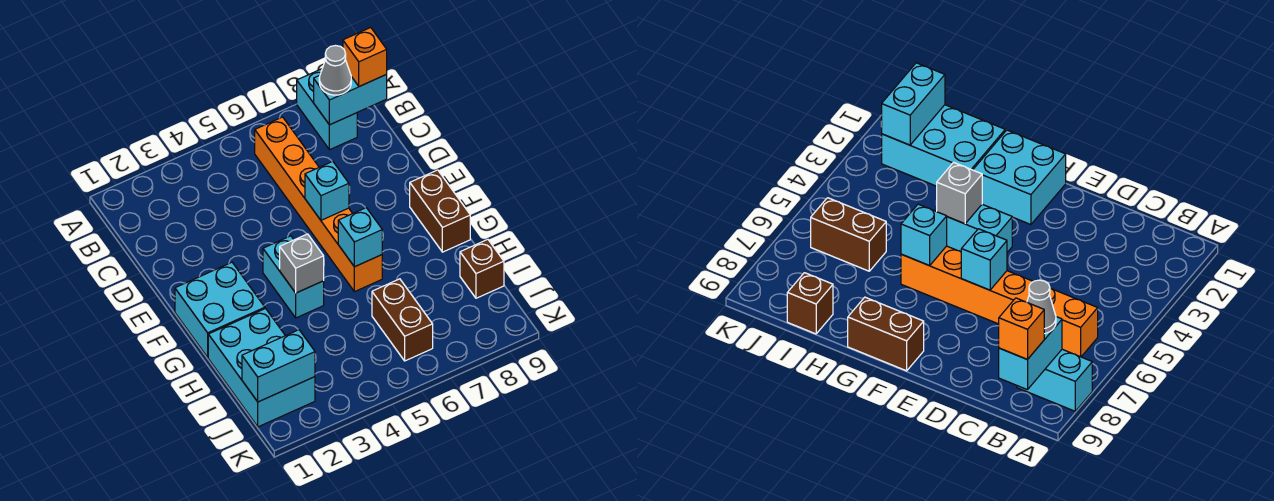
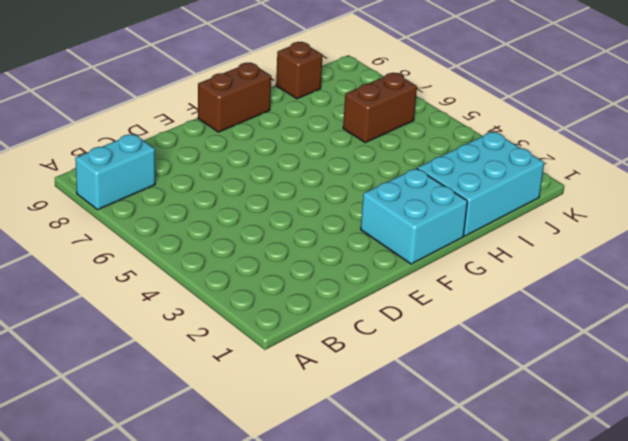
none -> orange brick B6:G6 level 1
none -> cyan brick F4:G4 level 1
none -> cyan brick B8:B9 level 2

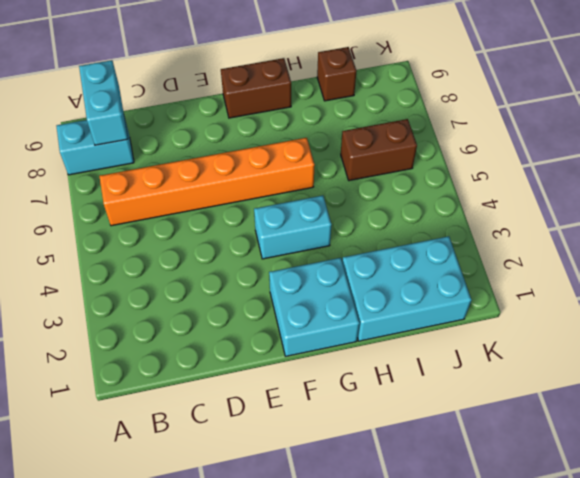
none -> cyan brick E6 level 2
none -> grey brick G4 level 2
none -> cyan brick G6 level 2

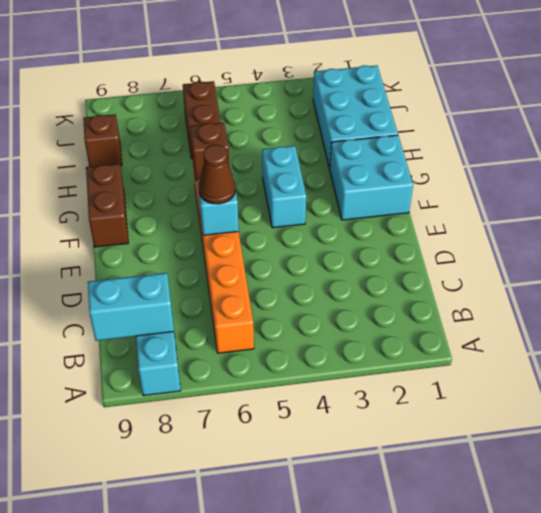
brown cone E6 level 3 -> none
brown brick G6 level 2 -> cyan brick G6 level 2
none -> grey brick G4 level 2
none -> cyan brick J1:J2 level 2
none -> grey cone B8 level 3

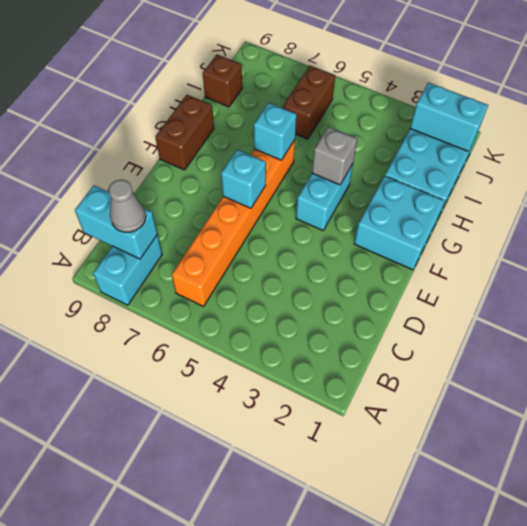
none -> orange brick B9 level 3

